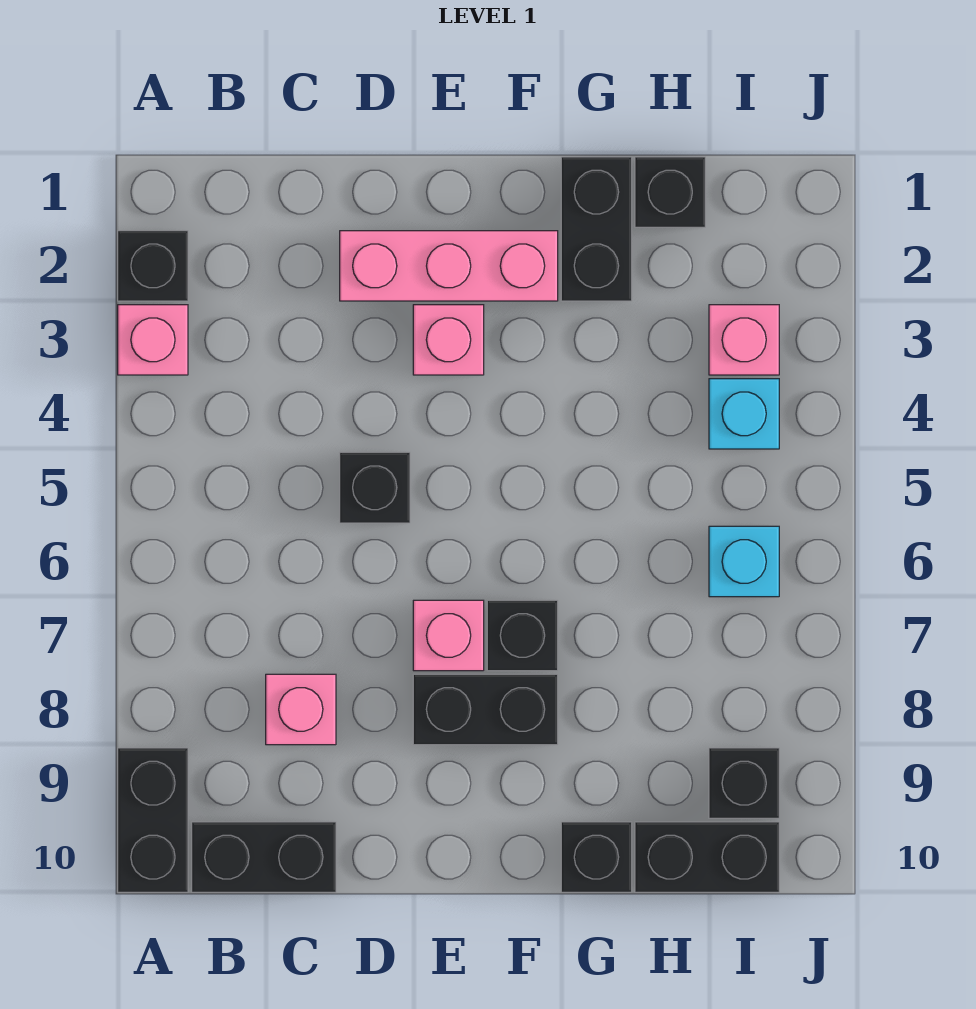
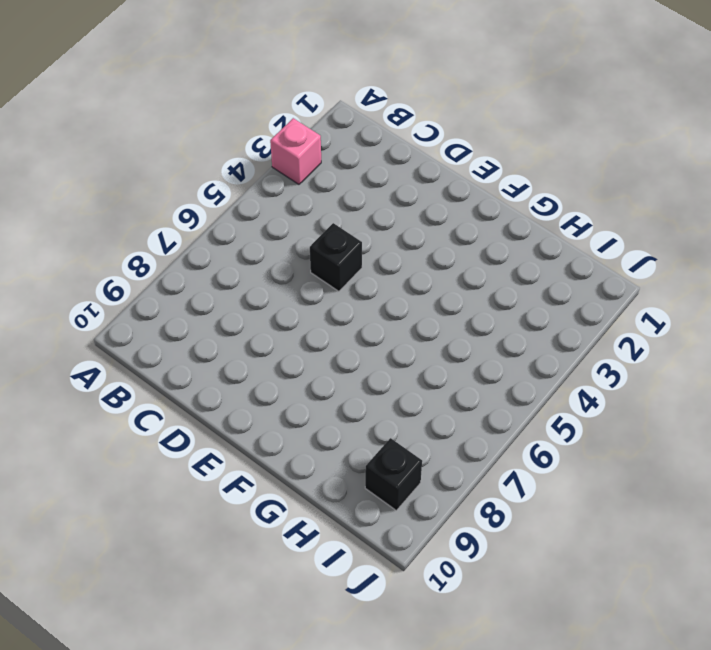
none -> black brick A2 level 1
none -> black brick A9:A10 level 1
none -> black brick B10:C10 level 1

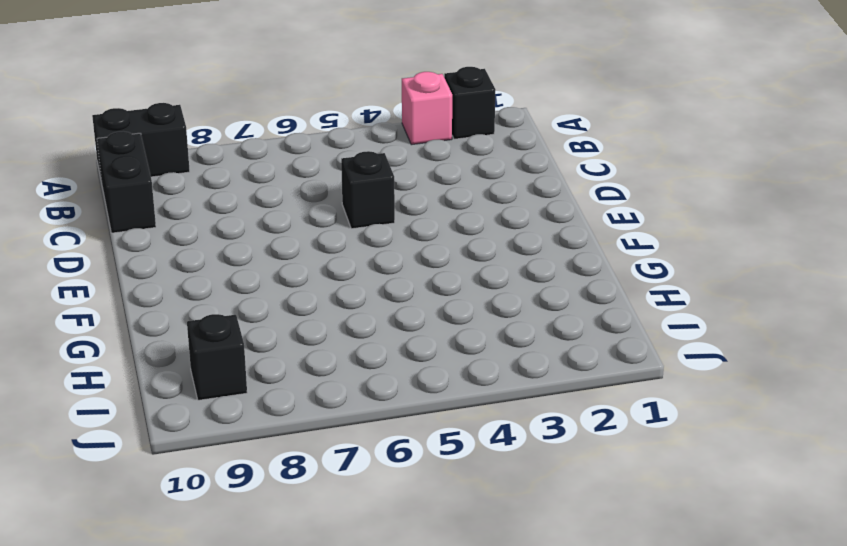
none -> pink brick C8 level 1
none -> pink brick D2:F2 level 1
none -> pink brick E3 level 1

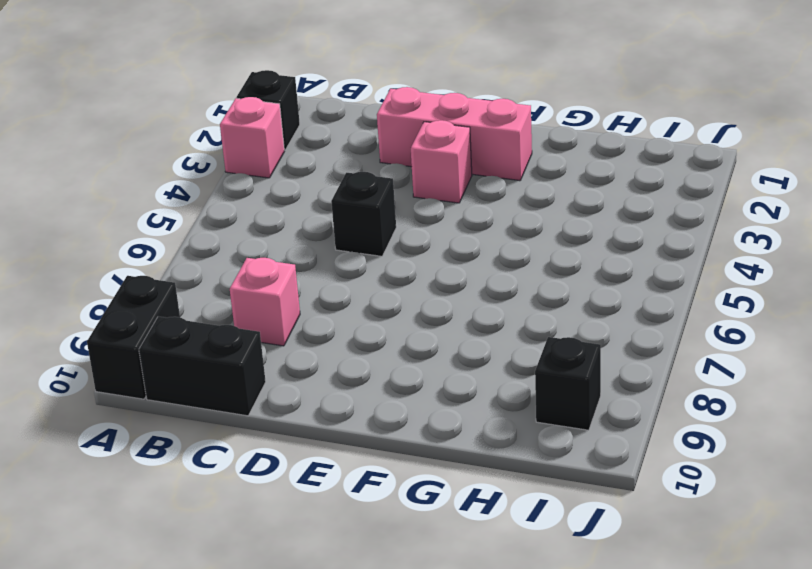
none -> pink brick E7 level 1
none -> black brick E8:F8 level 1
none -> black brick F7 level 1

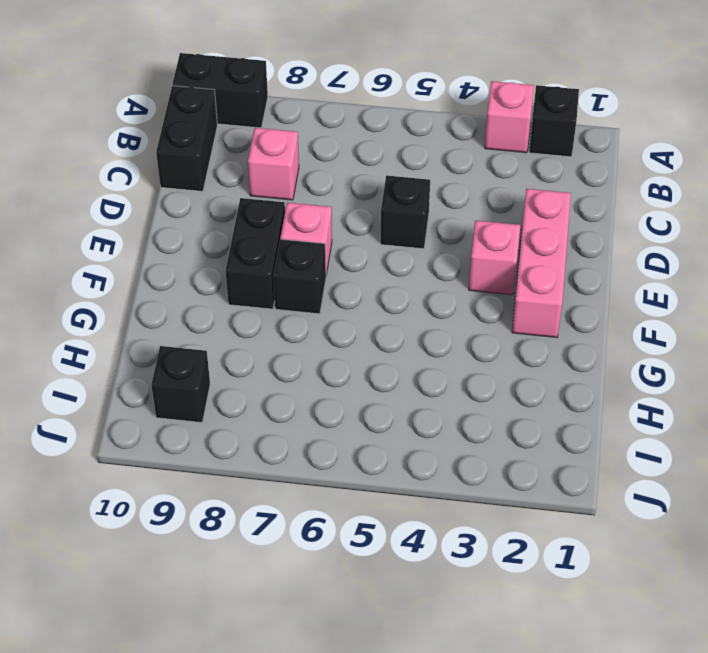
none -> black brick G1:G2 level 1
none -> black brick G10 level 1
none -> black brick H1 level 1

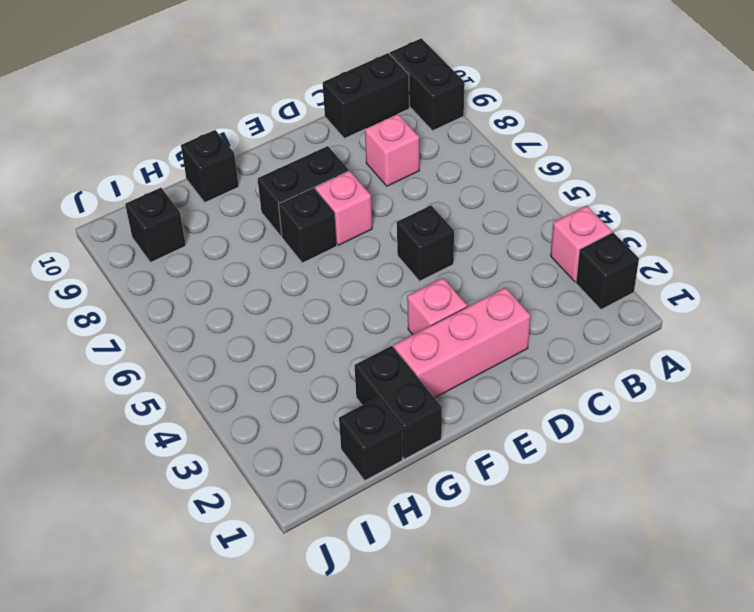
none -> black brick H10:I10 level 1
none -> pink brick I3 level 1
none -> cyan brick I4 level 1

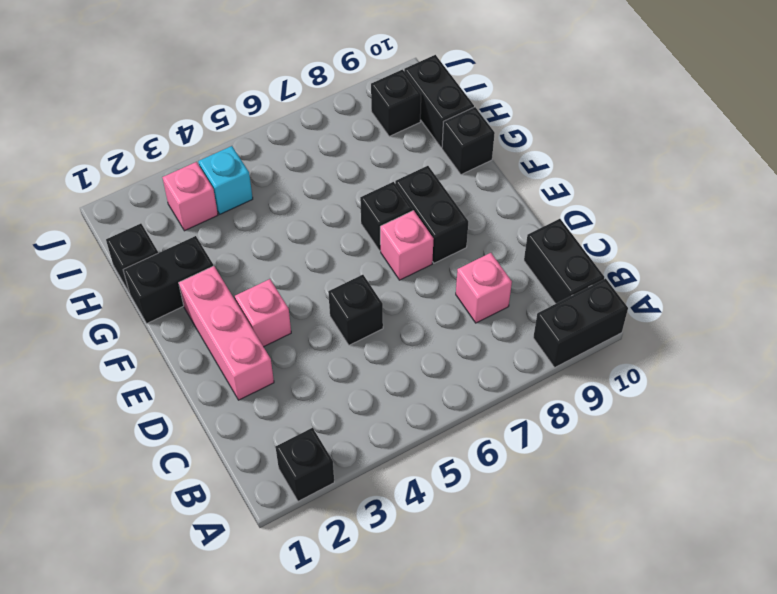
none -> pink brick A3 level 1
none -> cyan brick I6 level 1

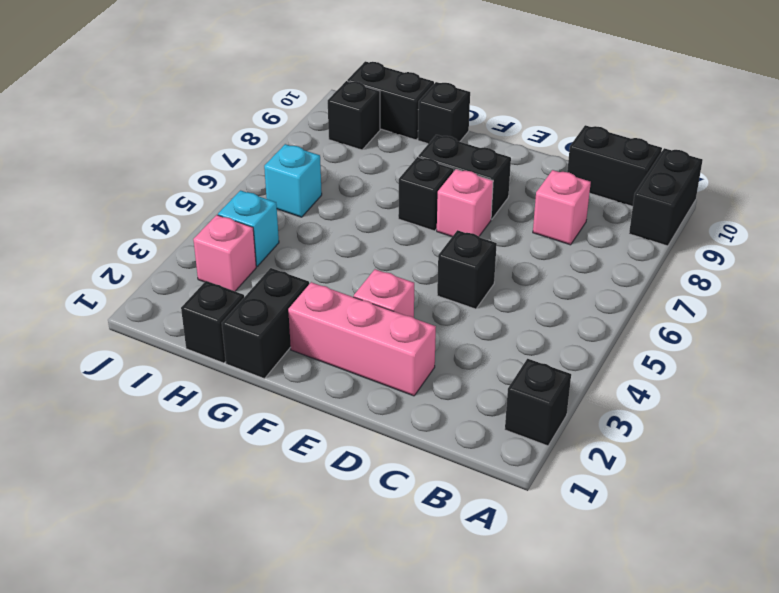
none -> pink brick A3 level 1

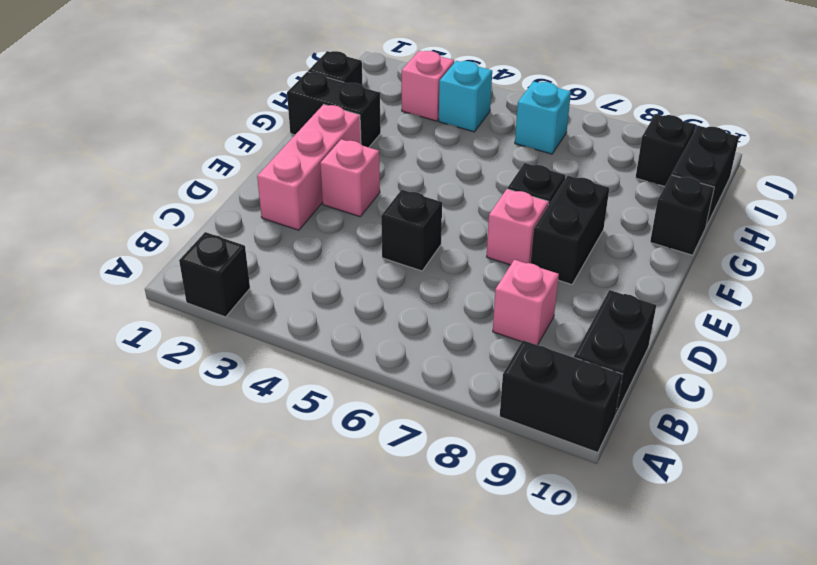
none -> pink brick A3 level 1

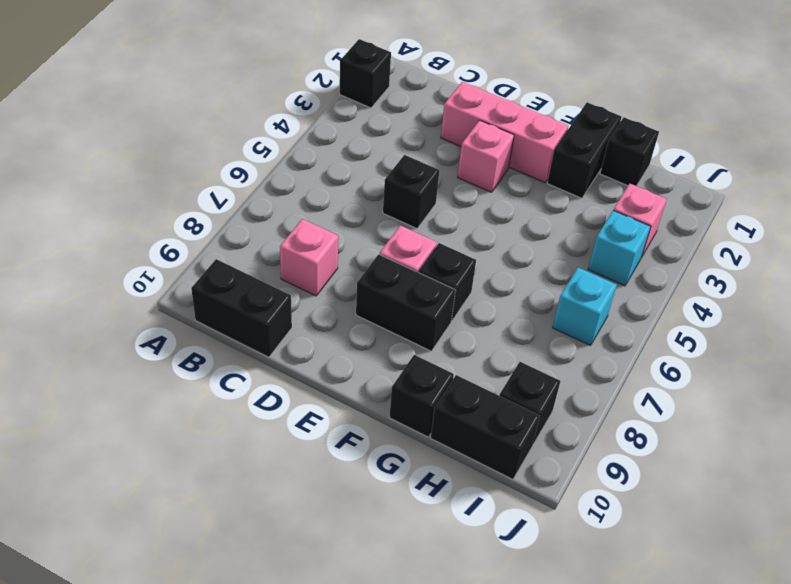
none -> pink brick A3 level 1
none -> black brick A9:A10 level 1

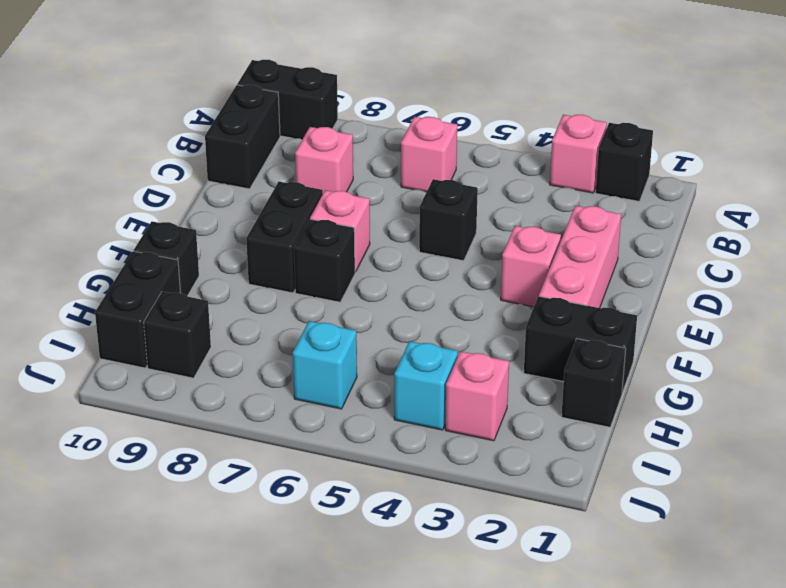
pink brick B6 level 1 -> none

